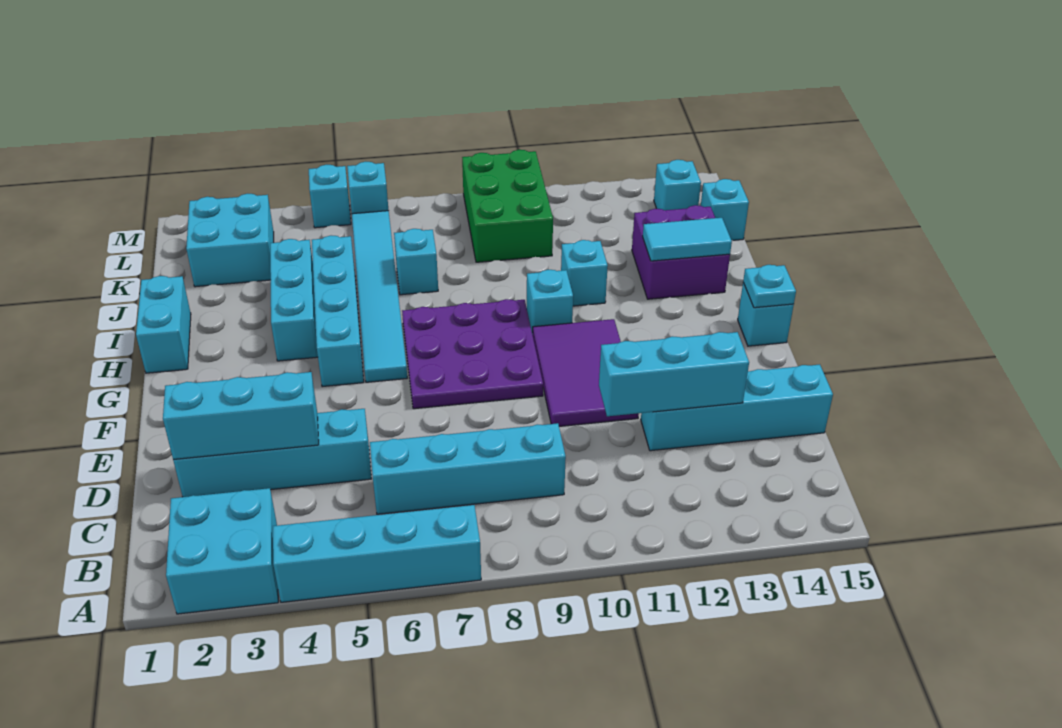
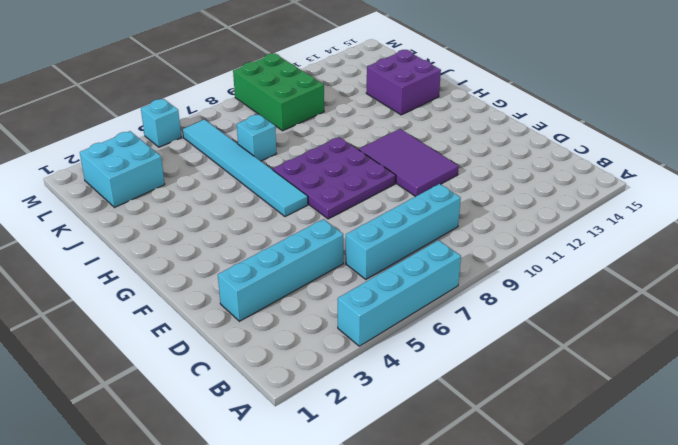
none -> cyan brick A2:B3 level 1
none -> cyan brick D12:D15 level 1
none -> cyan brick G5:J5 level 1

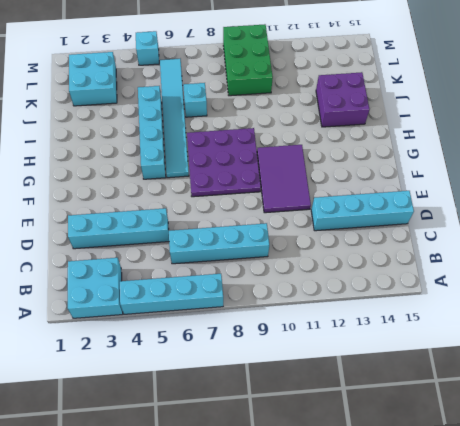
none -> cyan brick G15 level 1
none -> cyan brick H1:I1 level 1
none -> cyan brick H4:J4 level 1

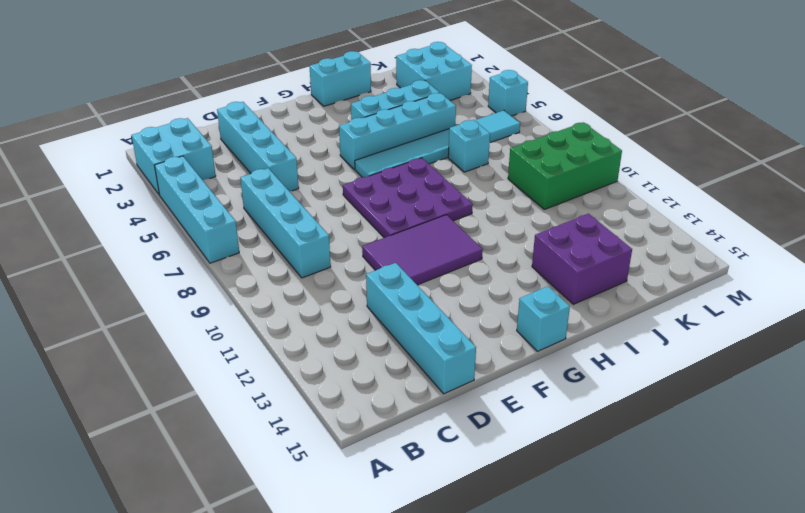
none -> cyan brick H10 level 1
none -> cyan brick I11 level 1
none -> cyan brick K15 level 1

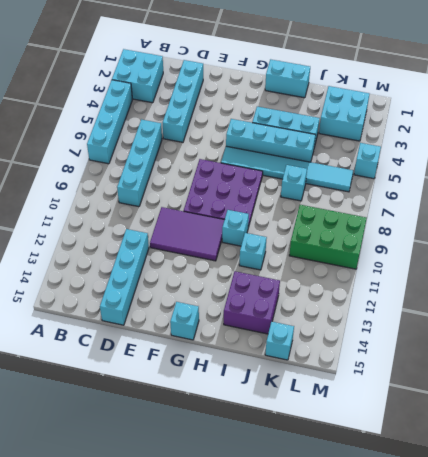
none -> cyan brick L14 level 1
none -> cyan brick M6 level 1
none -> cyan brick D2:D4 level 2

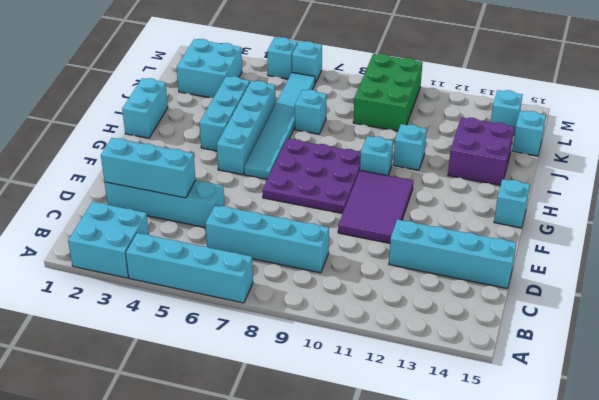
none -> cyan brick D11:D13 level 2
none -> cyan plate G15 level 2
none -> cyan tile I13:I14 level 2

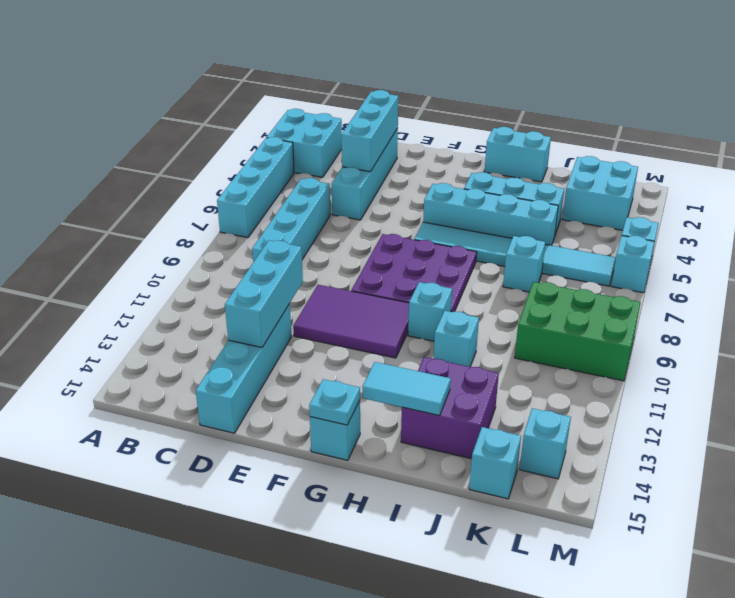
cyan tile H14:I14 level 2 -> cyan tile I13:I14 level 2

